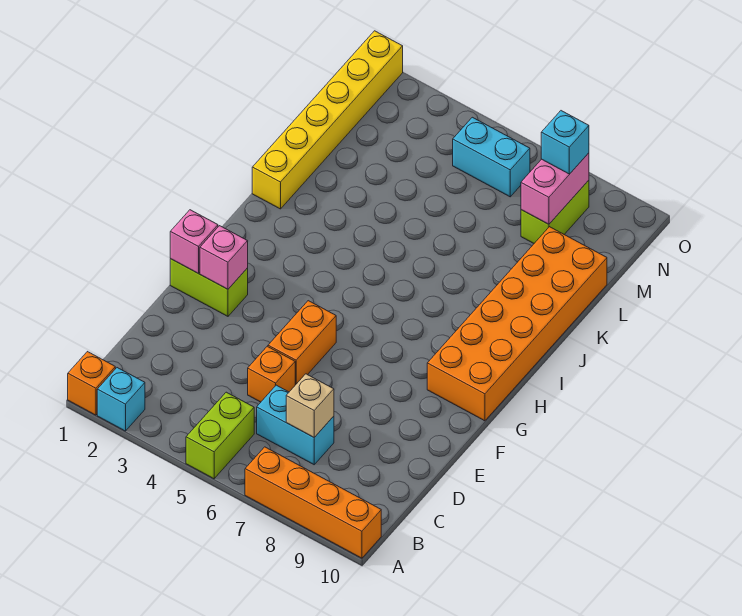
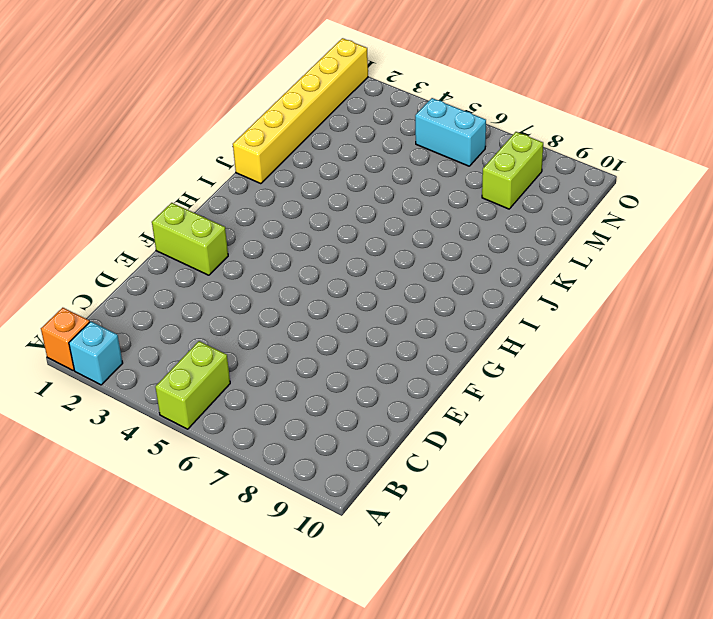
none -> orange brick A7:A10 level 1
none -> cyan brick C6:C7 level 1
none -> orange brick D5 level 1

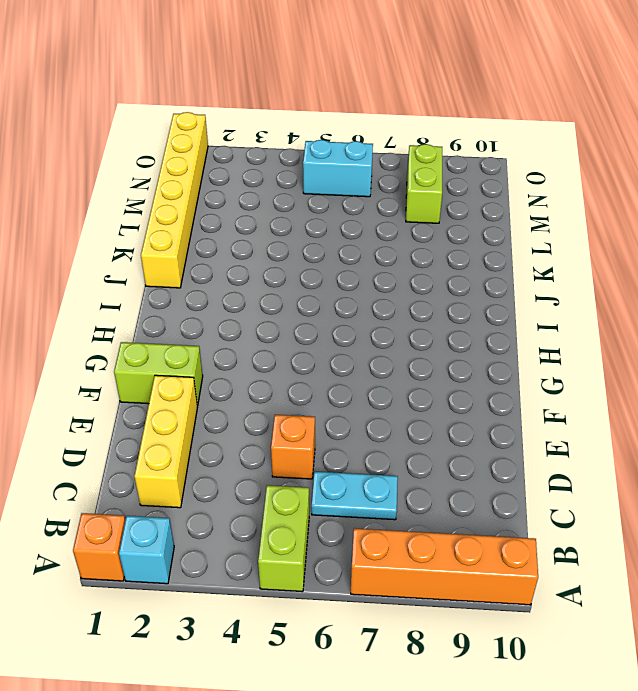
yellow brick C2:E2 level 1 -> none
cyan plate C6:C7 level 1 -> cyan brick C6:C7 level 1
none -> orange brick E5:F5 level 1
none -> orange brick G9:L10 level 1
none -> tan brick C7 level 2

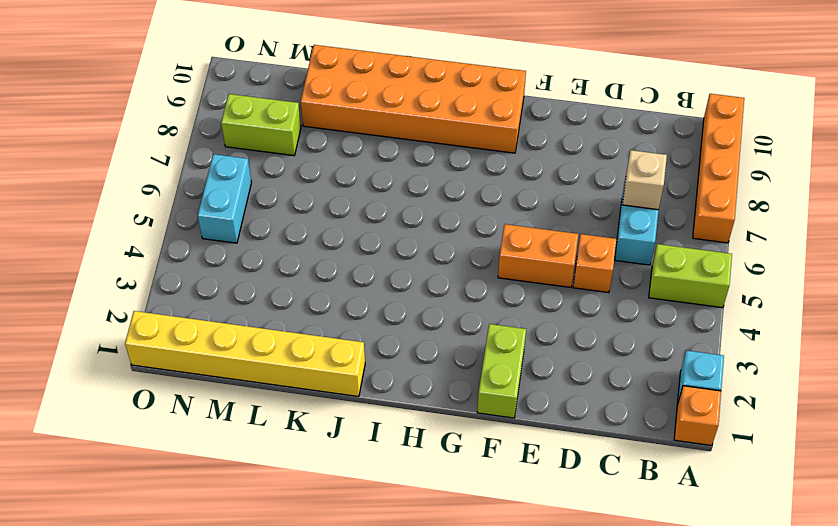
none -> pink brick F1 level 2
none -> pink brick F2 level 2
none -> pink brick M8:N8 level 2

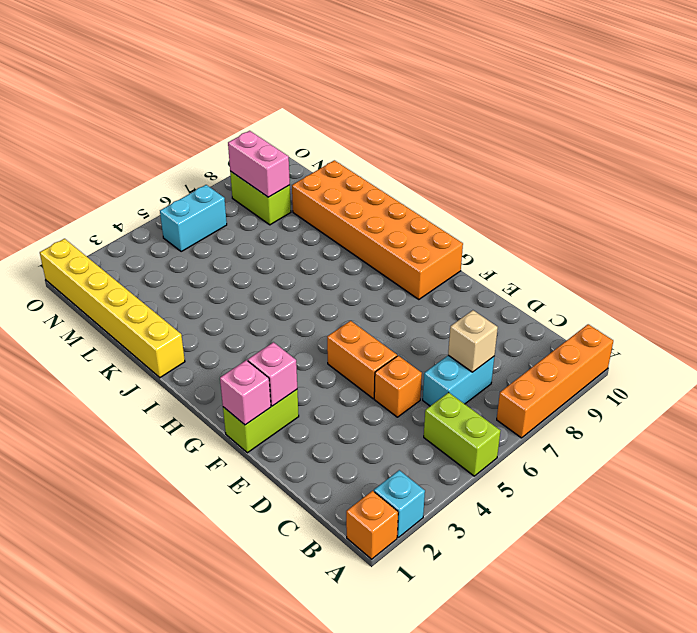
none -> cyan brick N8 level 3

